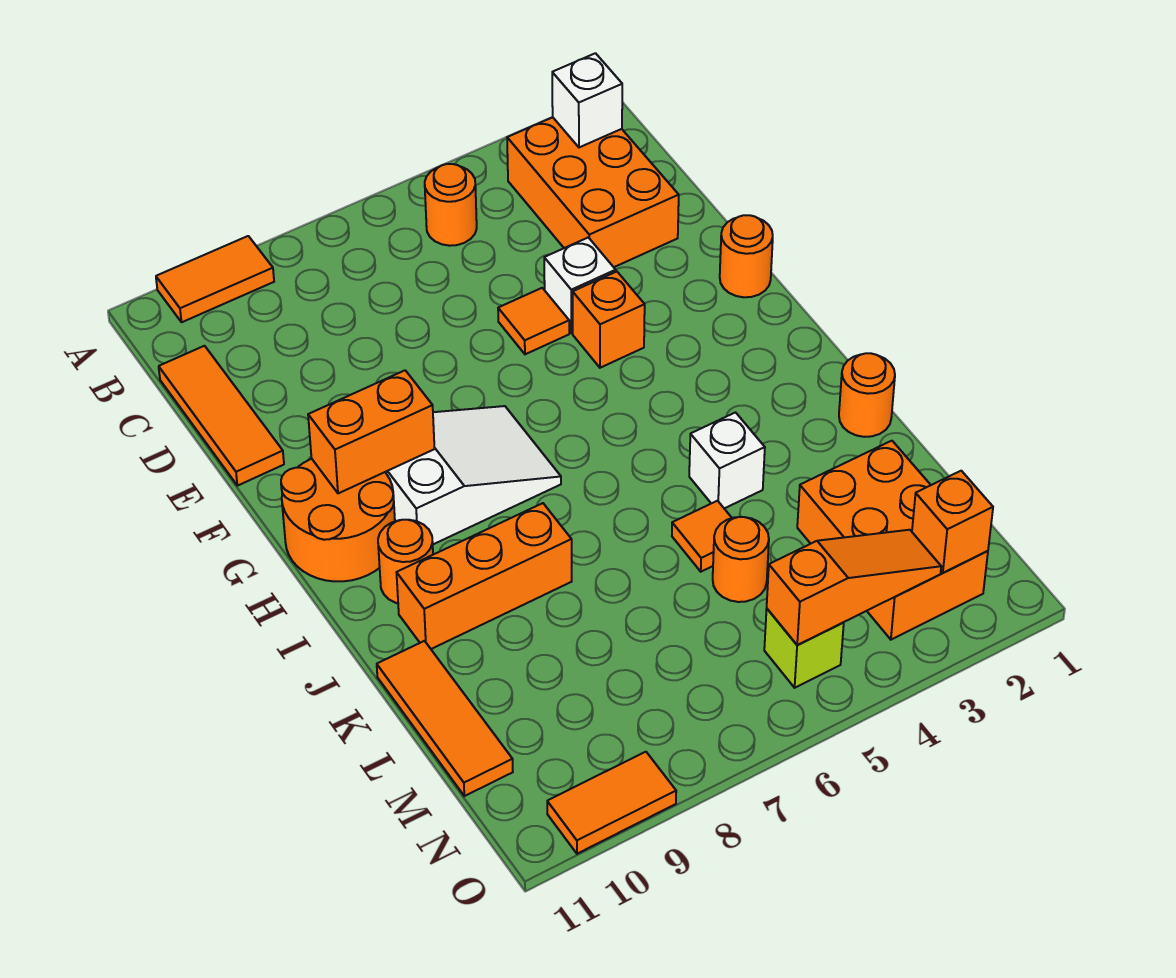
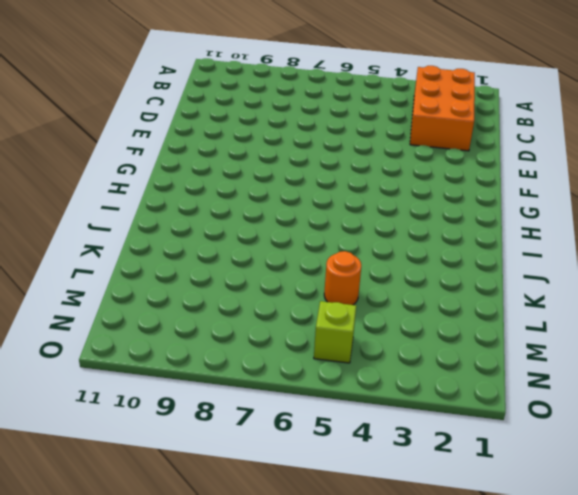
none -> orange tile A9:A10 level 1
none -> orange round brick B5 level 1
none -> orange tile C11:E11 level 1

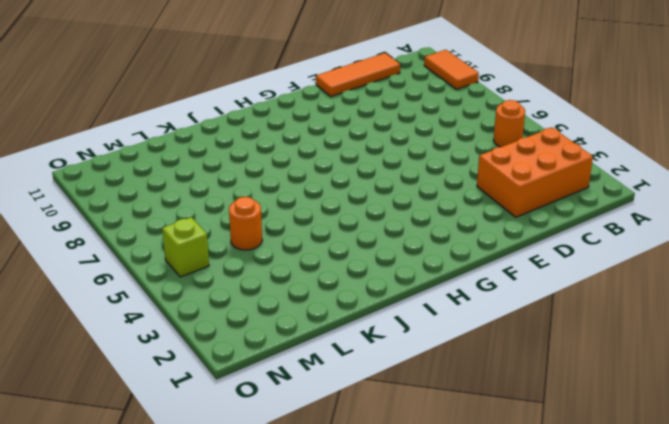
none -> white brick E4 level 1
none -> orange tile E5 level 1
none -> orange round brick F1 level 1

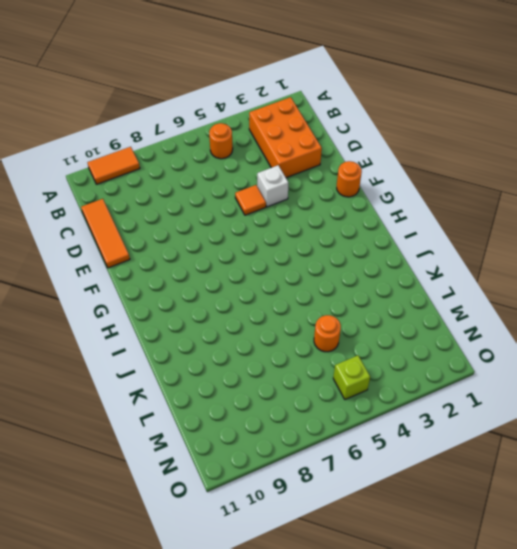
none -> orange brick F4 level 1
none -> white slope G7:H9 level 1 top 9
none -> orange round brick G10:H11 level 1

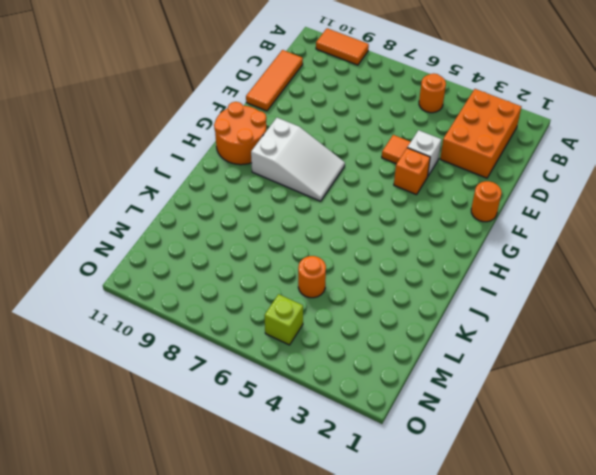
none -> orange round brick I10 level 1
none -> orange round brick J1 level 1
none -> white brick J4 level 1

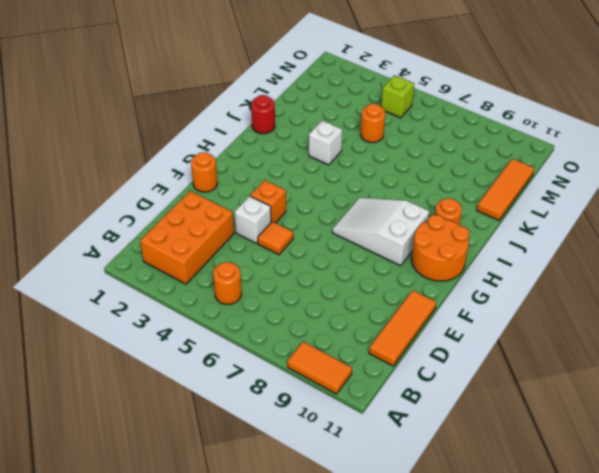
red round brick J1 level 1 -> orange round brick J1 level 1
none -> orange brick J8:J10 level 1
none -> orange tile K5 level 1
none -> orange brick L2:N3 level 1

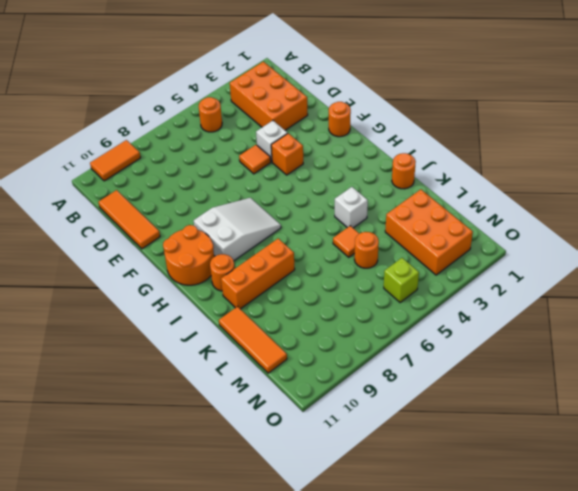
none -> orange tile O9:O10 level 1
none -> white brick B2 level 2
none -> orange brick G9:G10 level 2

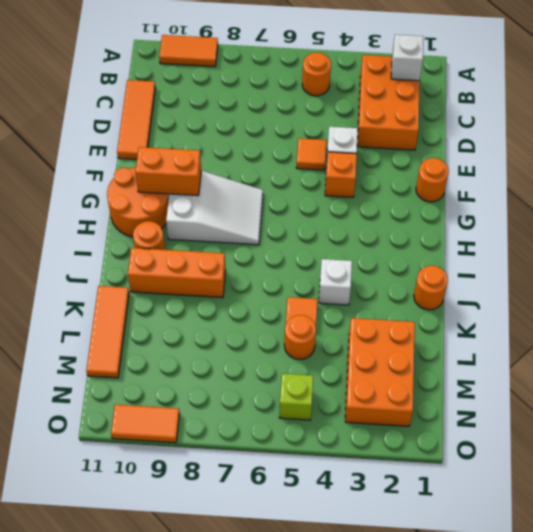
none -> orange brick N2 level 2
none -> orange slope N3:N5 level 2 top 5

